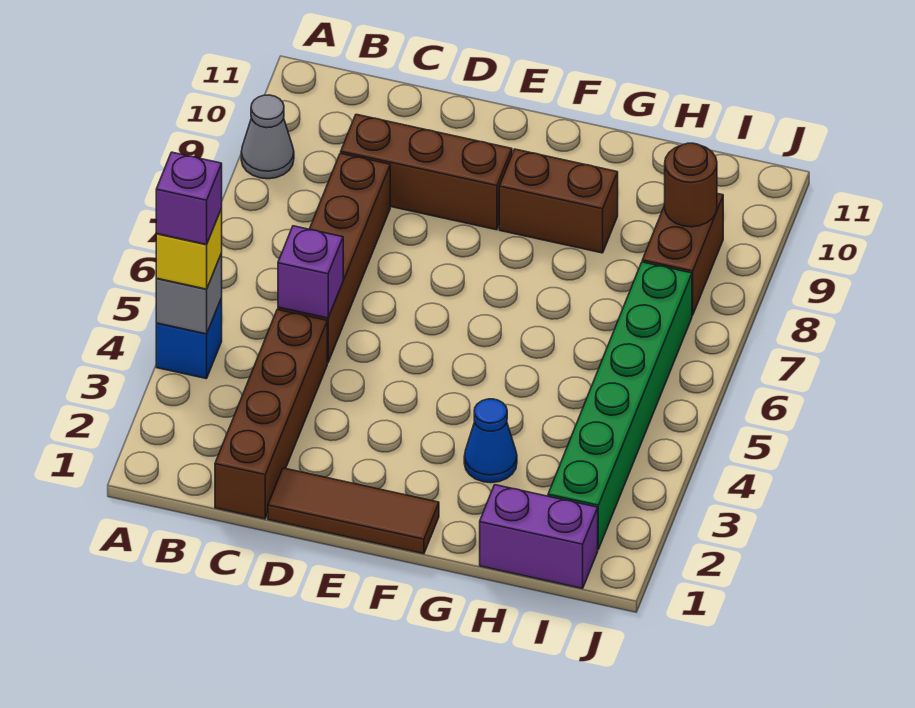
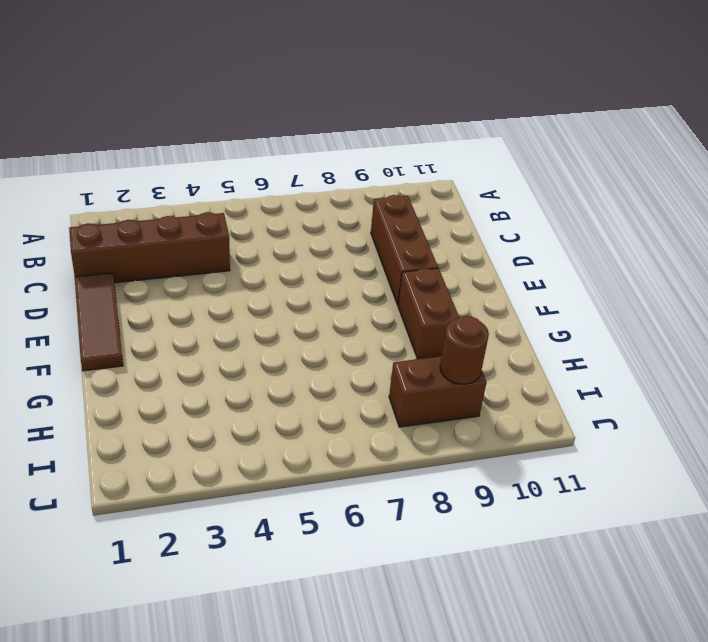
none -> blue brick A4 level 1
none -> grey cone A9 level 1
none -> brown brick C5:C8 level 1

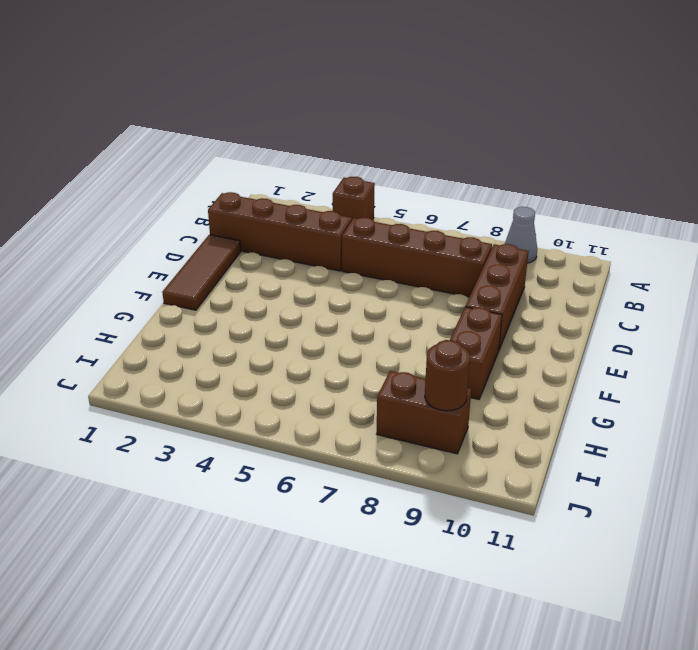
brown brick A4 level 1 -> blue brick A4 level 1
none -> blue cone G3 level 1
none -> purple brick H1:I1 level 1
none -> green brick I2:I7 level 1

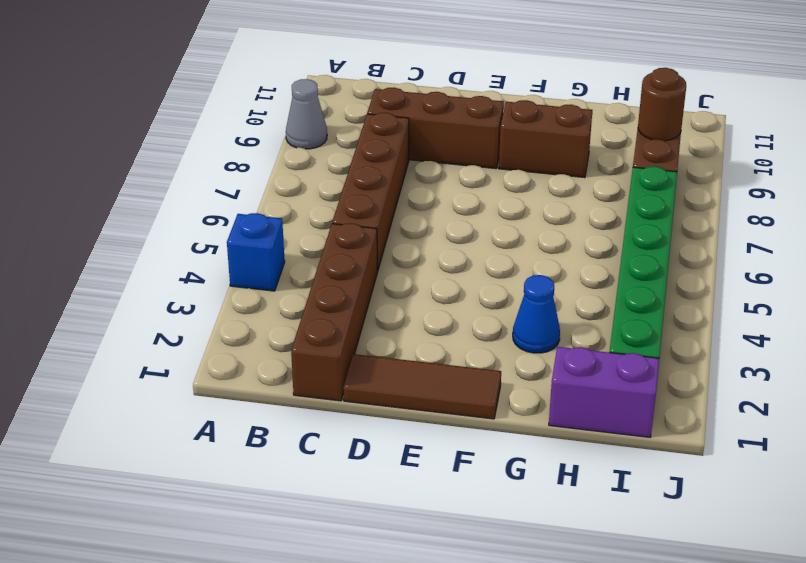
none -> grey brick A4 level 2
none -> purple brick C5 level 2
none -> yellow brick A4 level 3

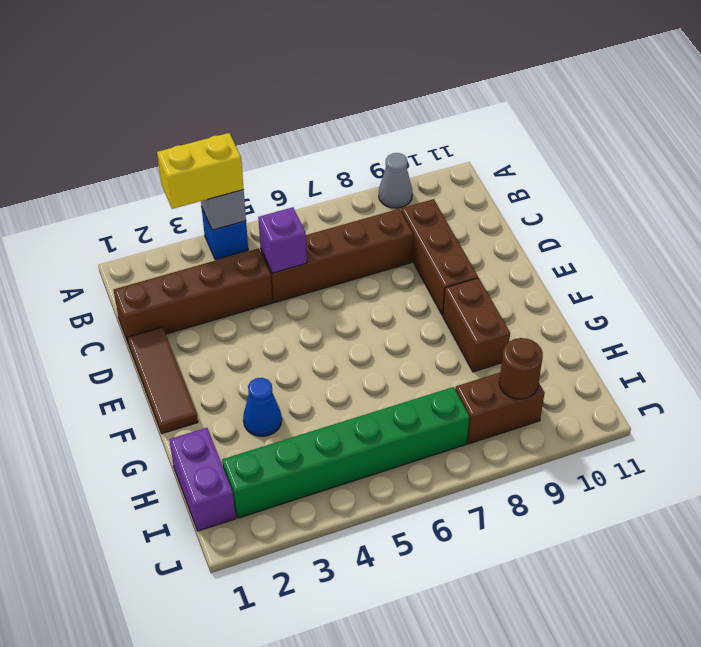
yellow brick A3:A4 level 3 -> yellow brick A4 level 3
none -> purple brick A4 level 4

